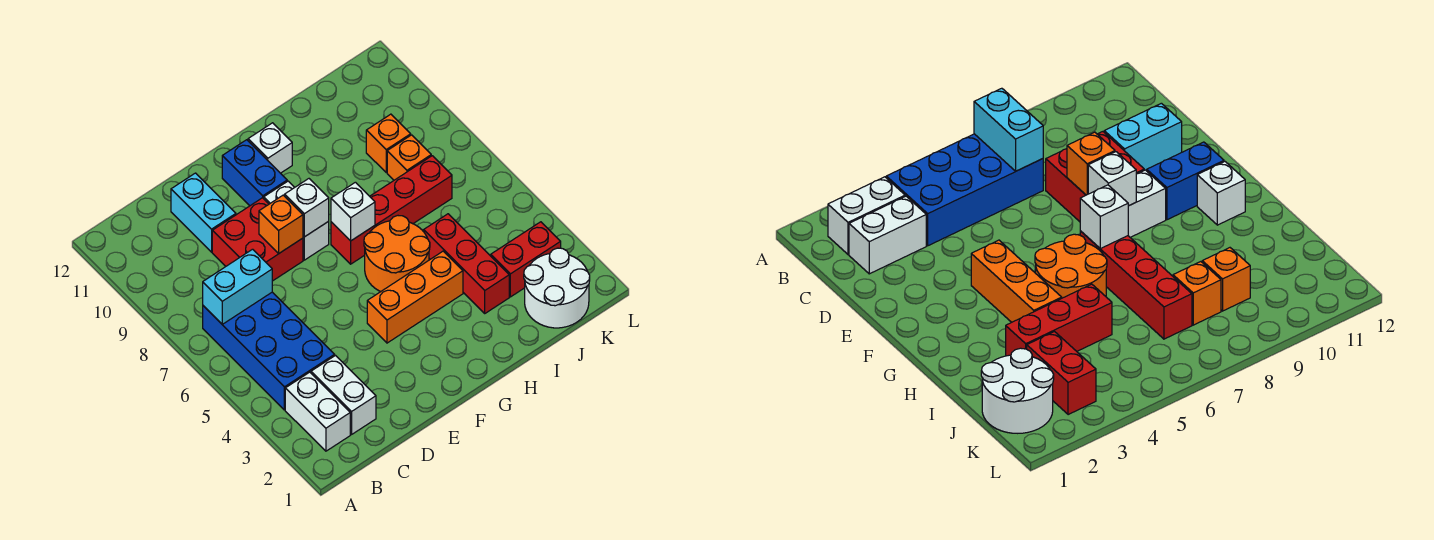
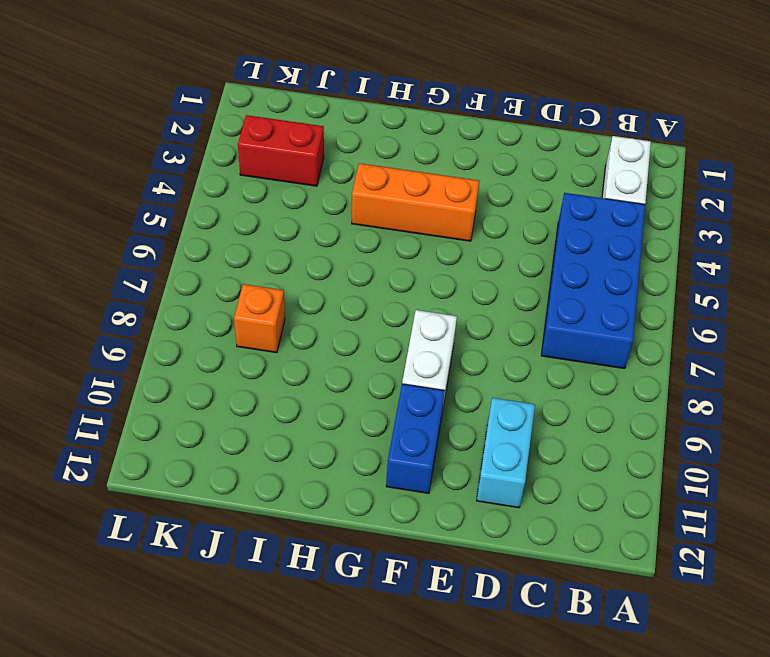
none -> white brick C2:C3 level 1
none -> red brick D8:E9 level 1
none -> orange round brick G5:H6 level 1

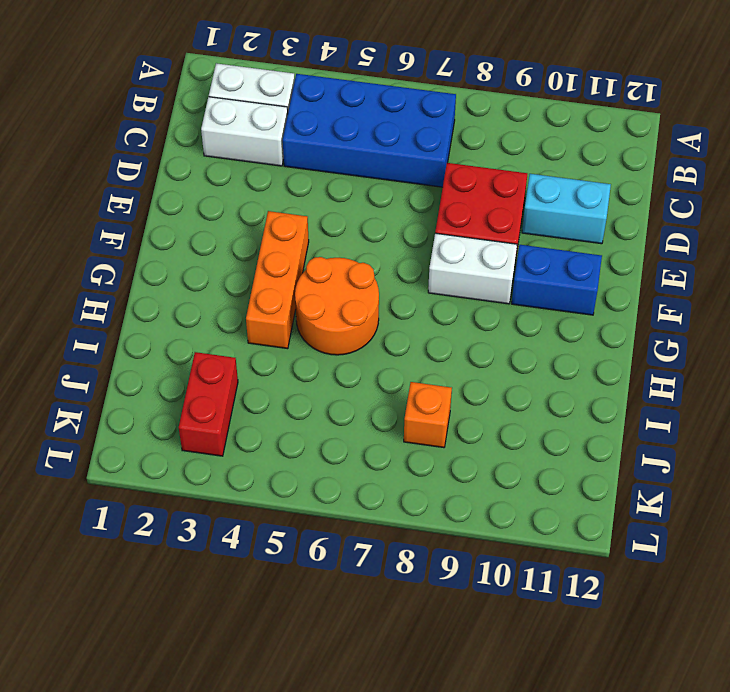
none -> red brick G7:J7 level 1
none -> white brick G11 level 1
none -> red brick I3:I5 level 1

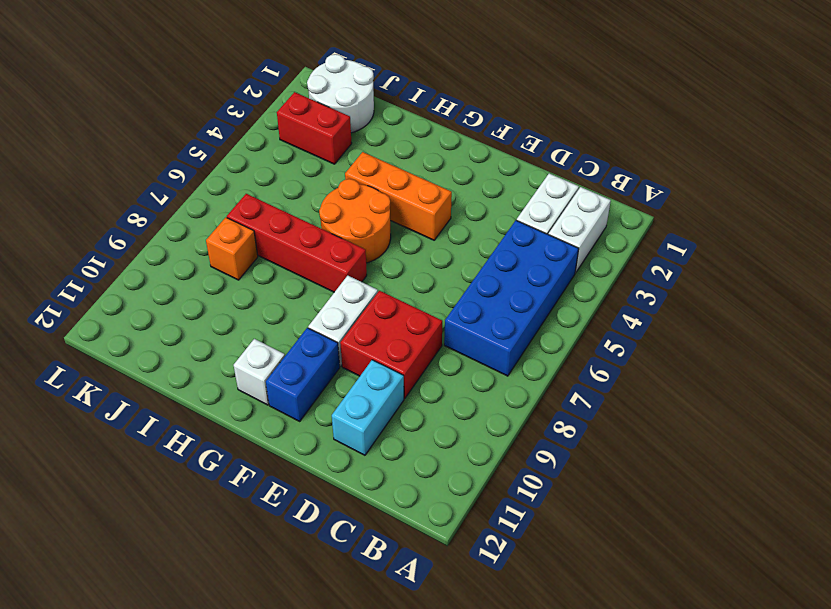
none -> red brick I3:I5 level 1
none -> orange brick J9 level 1
none -> cyan brick B7:C7 level 2

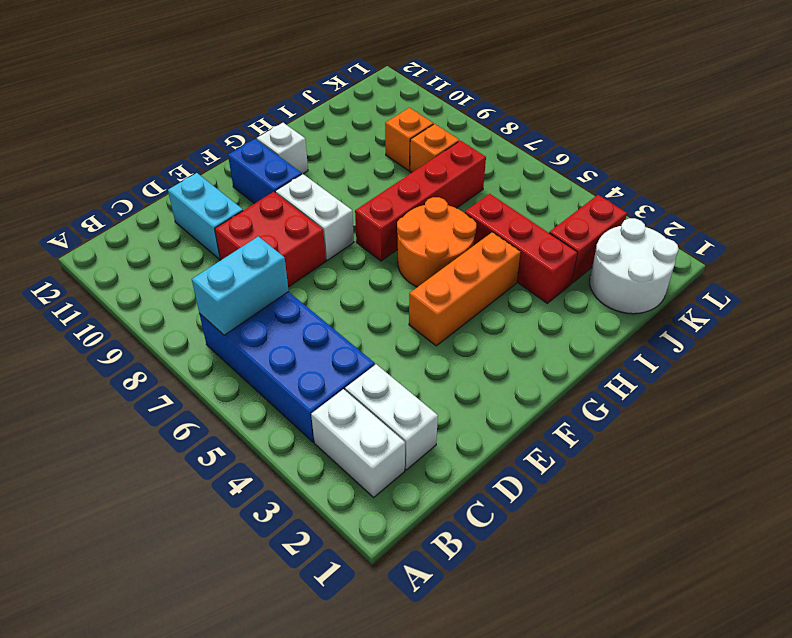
none -> orange brick E8 level 2
none -> white brick F8 level 2
none -> white brick G7 level 2

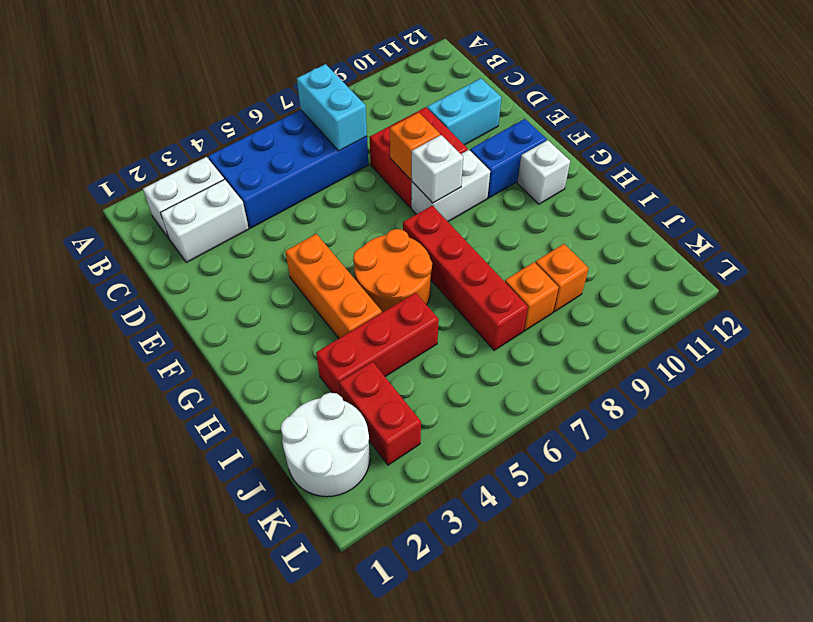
none -> white brick G7 level 2

